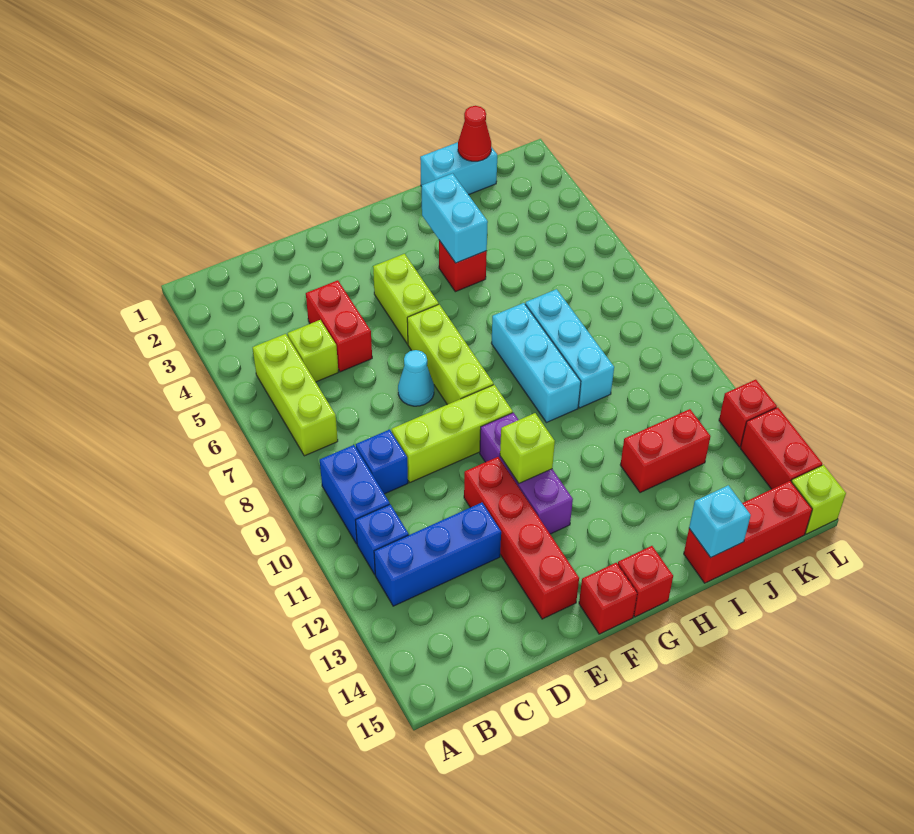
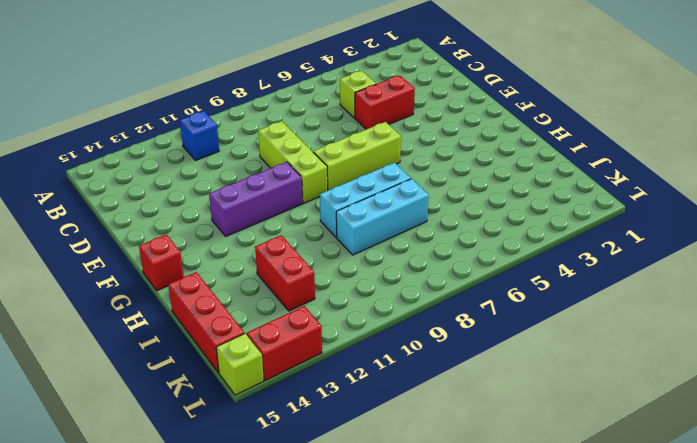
none -> lime brick B5:B7 level 1
none -> blue brick B9:B10 level 1
none -> blue brick B12:D12 level 1

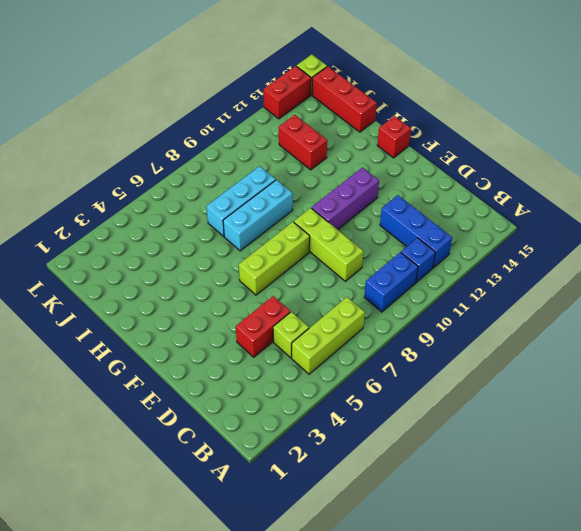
none -> blue brick C9 level 1
none -> cyan cone E7 level 1
none -> red brick E11:E14 level 1

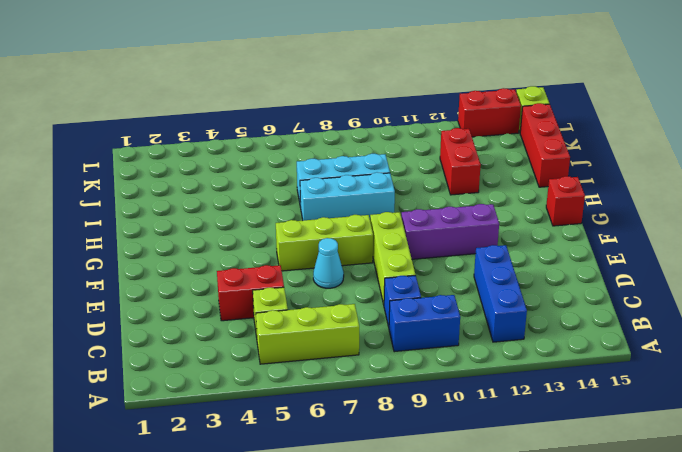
none -> blue brick B11 level 1
none -> red brick E11:E14 level 1
none -> lime brick F4:F5 level 1

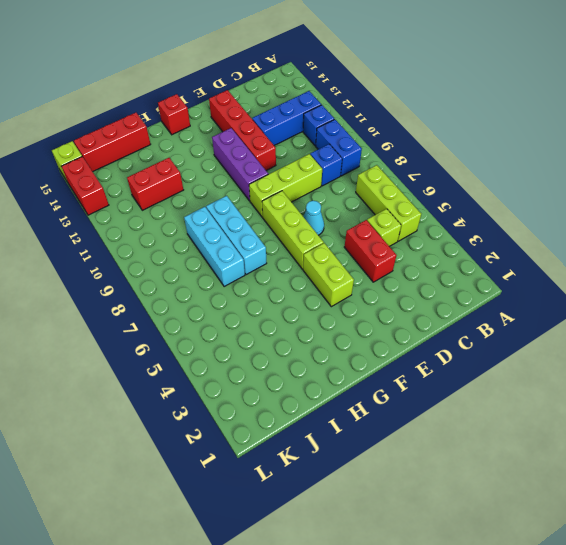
none -> red brick F15 level 1
none -> red brick H4 level 1
none -> cyan brick I1:J1 level 1

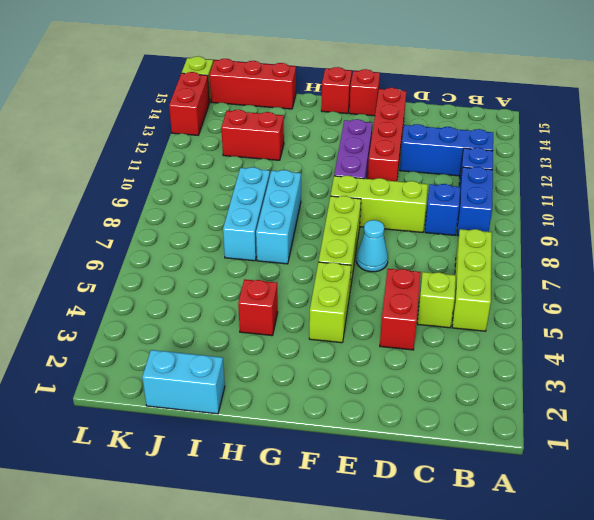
none -> red brick L12 level 1
none -> lime brick F11 level 2
none -> cyan brick H3:H4 level 2

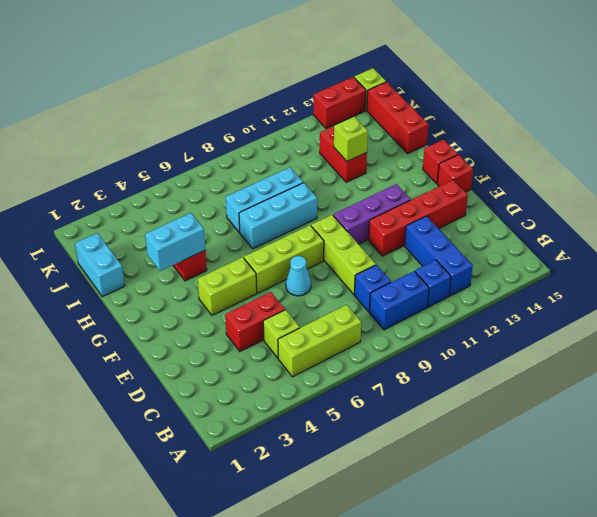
lime brick I12 level 2 -> lime brick F11 level 2
none -> red brick L12 level 1
none -> cyan brick I15 level 2
none -> red cone J1 level 2

